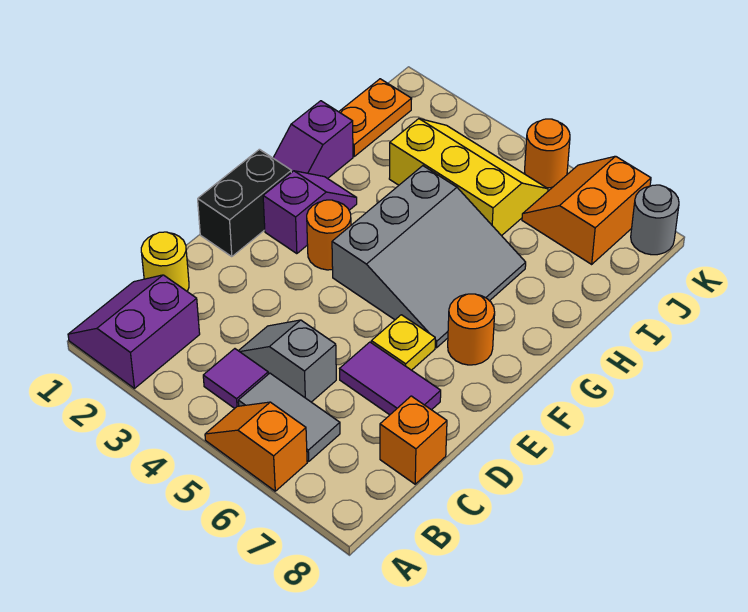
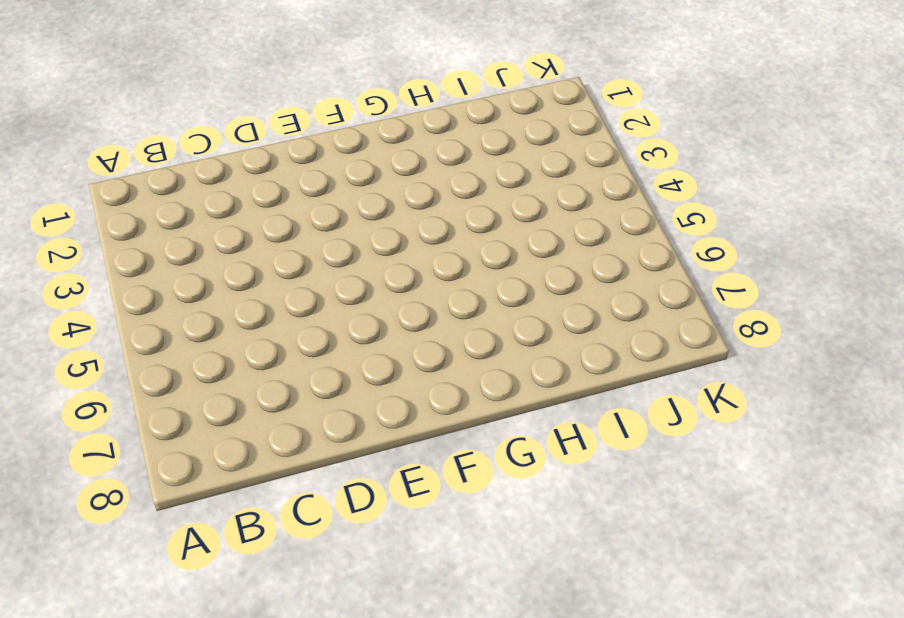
none -> purple slope A1:B2 level 1 top 2
none -> orange slope A5:A6 level 1 top 6
none -> purple tile B4 level 1

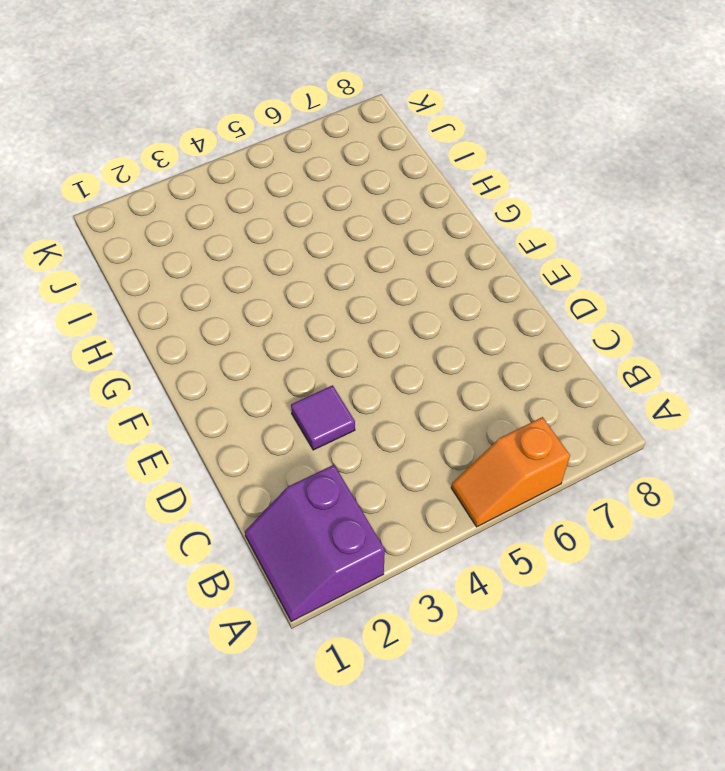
purple tile D3 level 1 -> purple tile B4 level 1
none -> grey tile B5:B6 level 1
none -> yellow round brick C1 level 1
none -> grey slope C4:C5 level 1 top 5

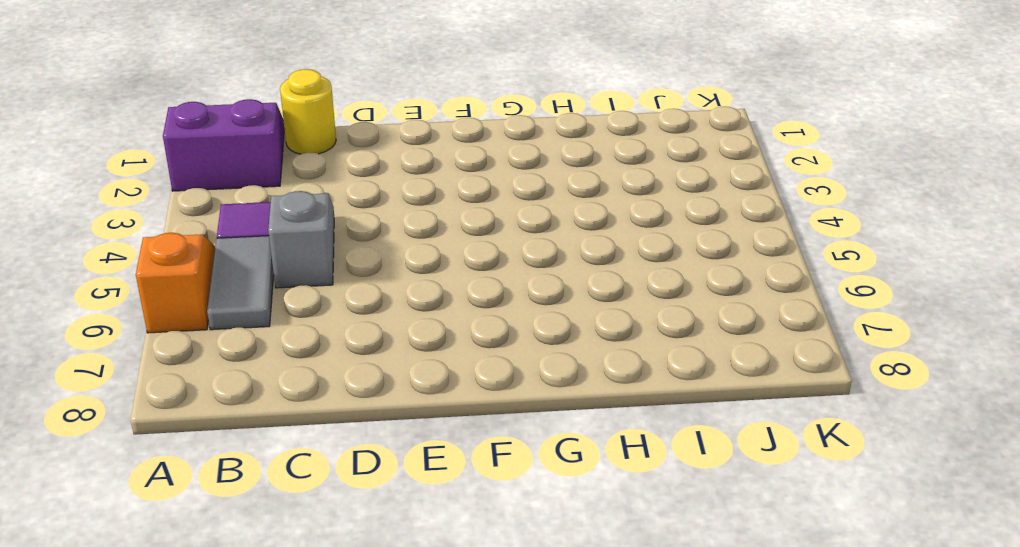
none -> orange brick C8 level 1
none -> purple tile D6:D7 level 1
none -> black brick E1:F1 level 1

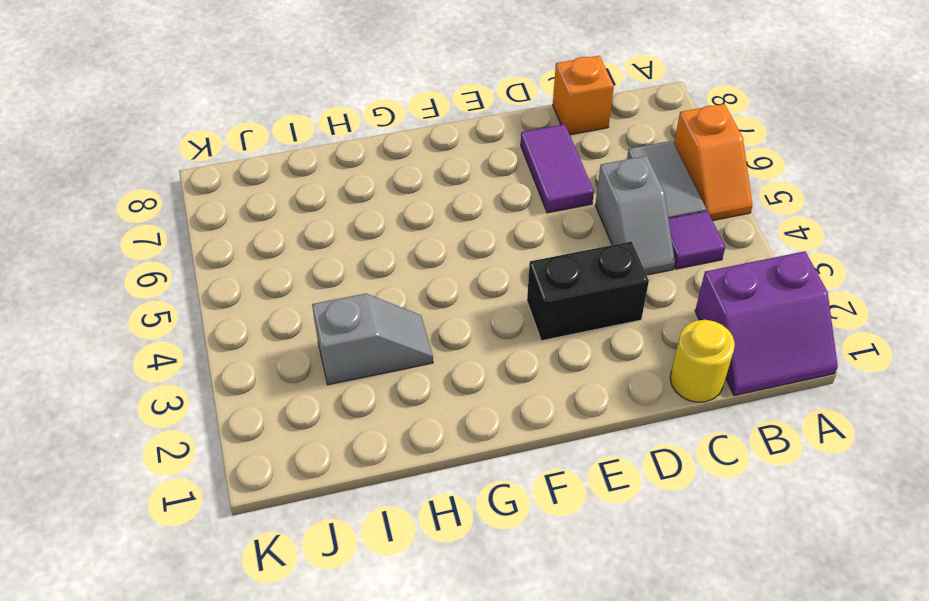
black brick D3:E3 level 1 -> black brick E1:F1 level 1
grey slope H3:I3 level 1 top I -> yellow slope I3:J5 level 1 top I
none -> yellow plate E6 level 1
none -> purple slope F2:G2 level 1 top F
none -> orange round brick F3 level 1

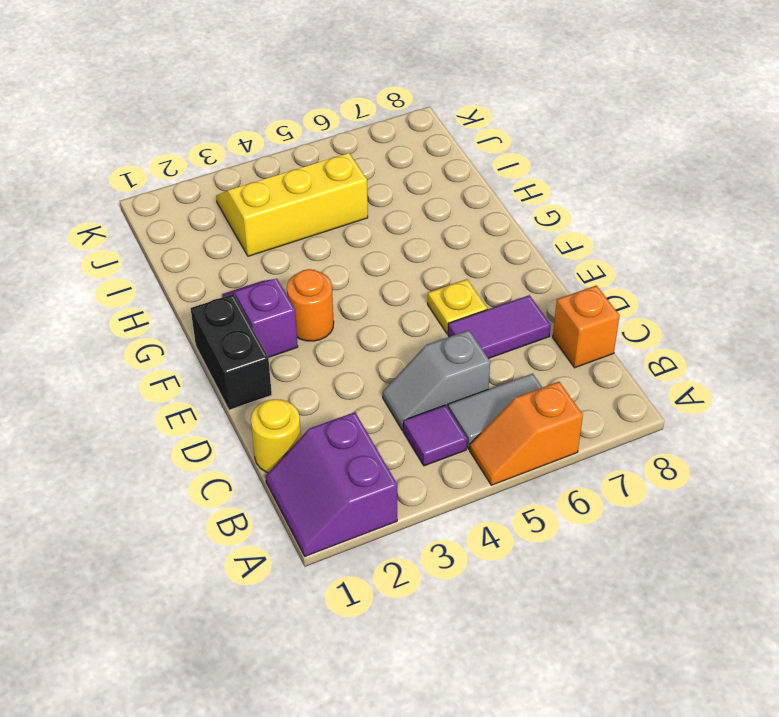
none -> grey slope F4:H6 level 1 top 4
none -> orange round brick F7 level 1
none -> purple slope G1:H1 level 1 top H

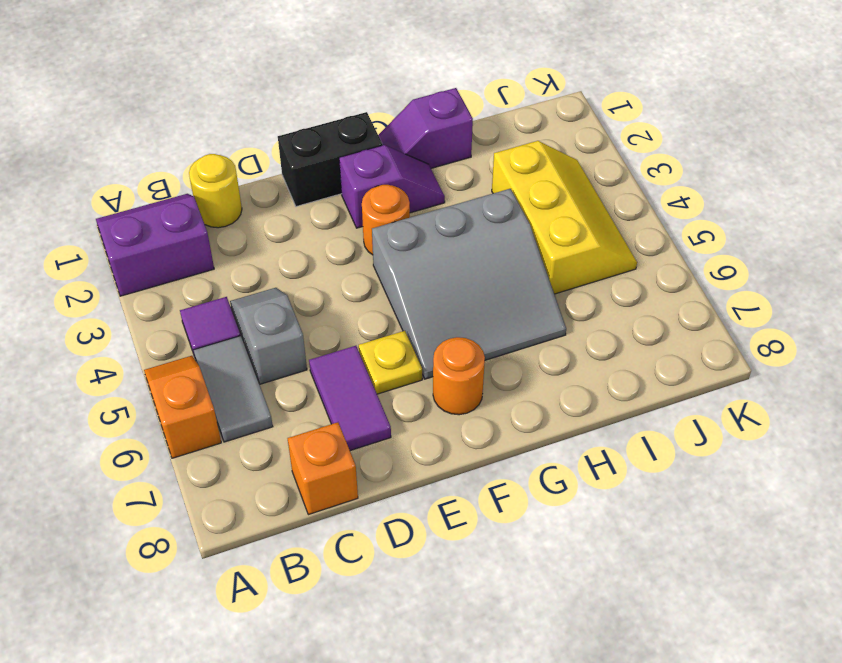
none -> orange plate I1:J1 level 1
none -> orange slope J6:K7 level 1 top 7
none -> orange round brick K5 level 1

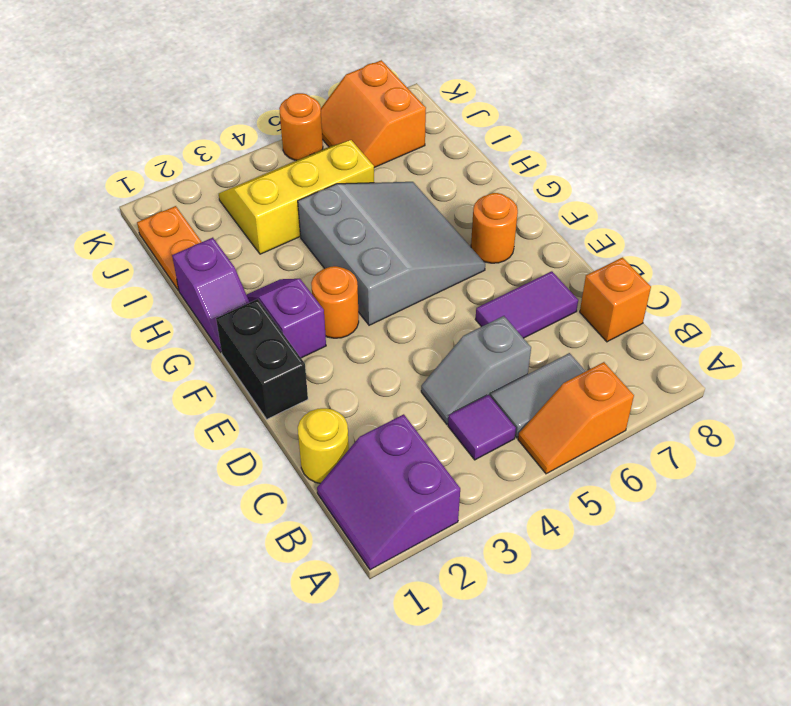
none -> yellow plate E6 level 1
none -> grey round brick K8 level 1

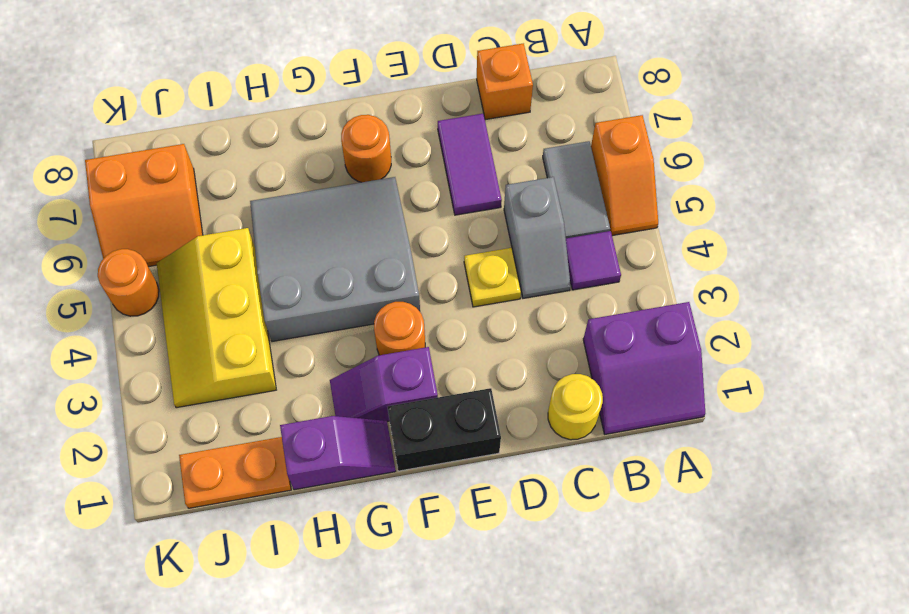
yellow plate D4 level 1 -> yellow plate E6 level 1
none -> grey round brick K8 level 1

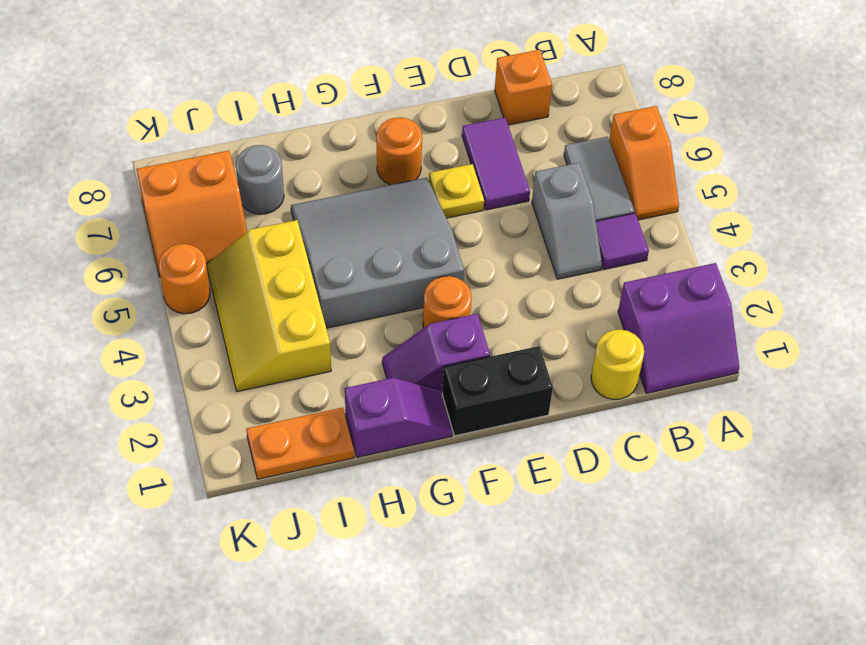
grey round brick I7 level 1 -> grey round brick K8 level 1

